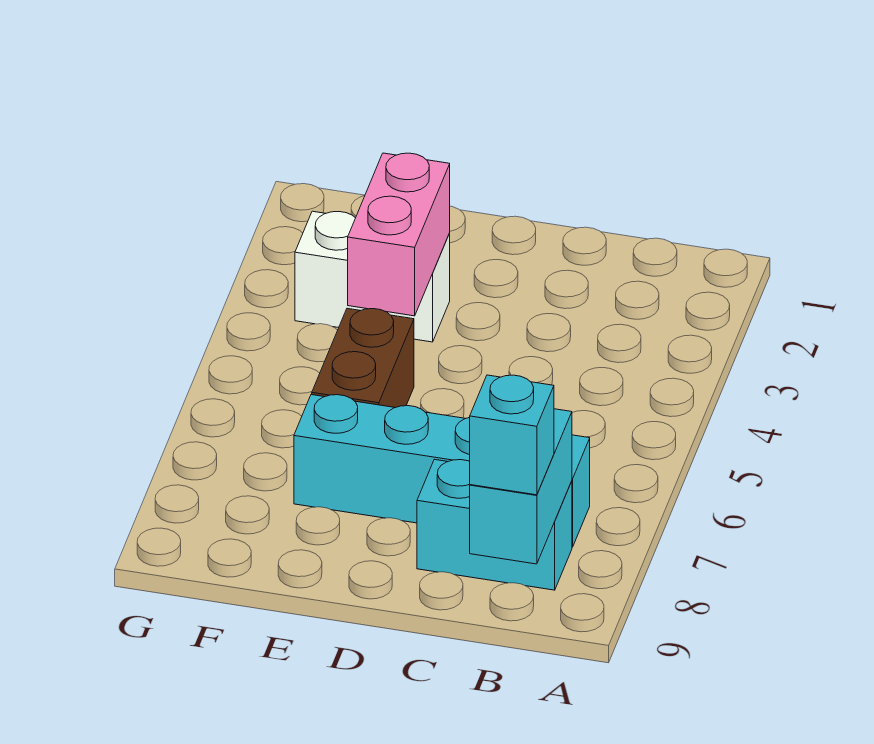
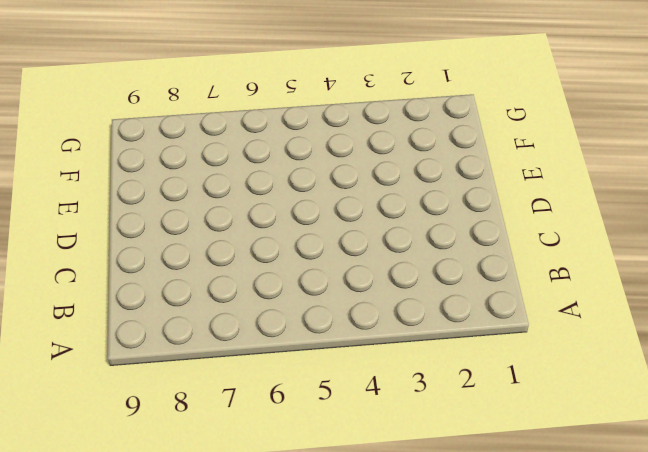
none -> cyan brick B7:E7 level 1
none -> cyan brick B8:C8 level 1

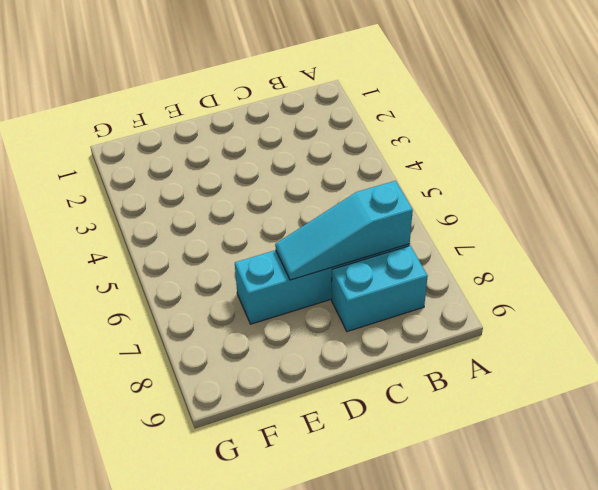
cyan slope B7:D7 level 2 top B -> none
none -> white brick E3:F3 level 1
none -> brown brick E5:E6 level 1

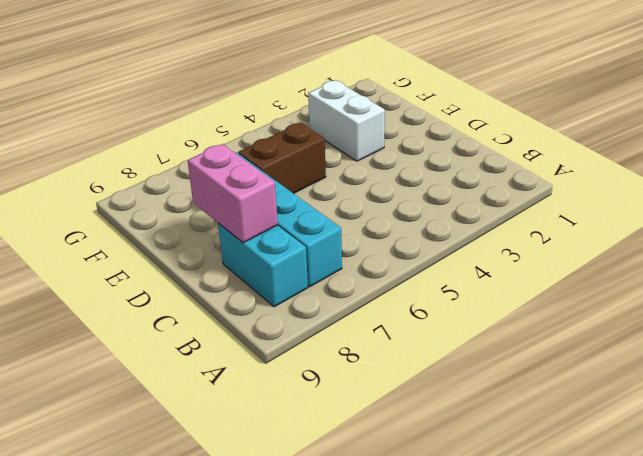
pink brick C8:D8 level 2 -> pink brick E3:E4 level 2
none -> cyan brick B8:B9 level 2
none -> cyan brick B9 level 3

